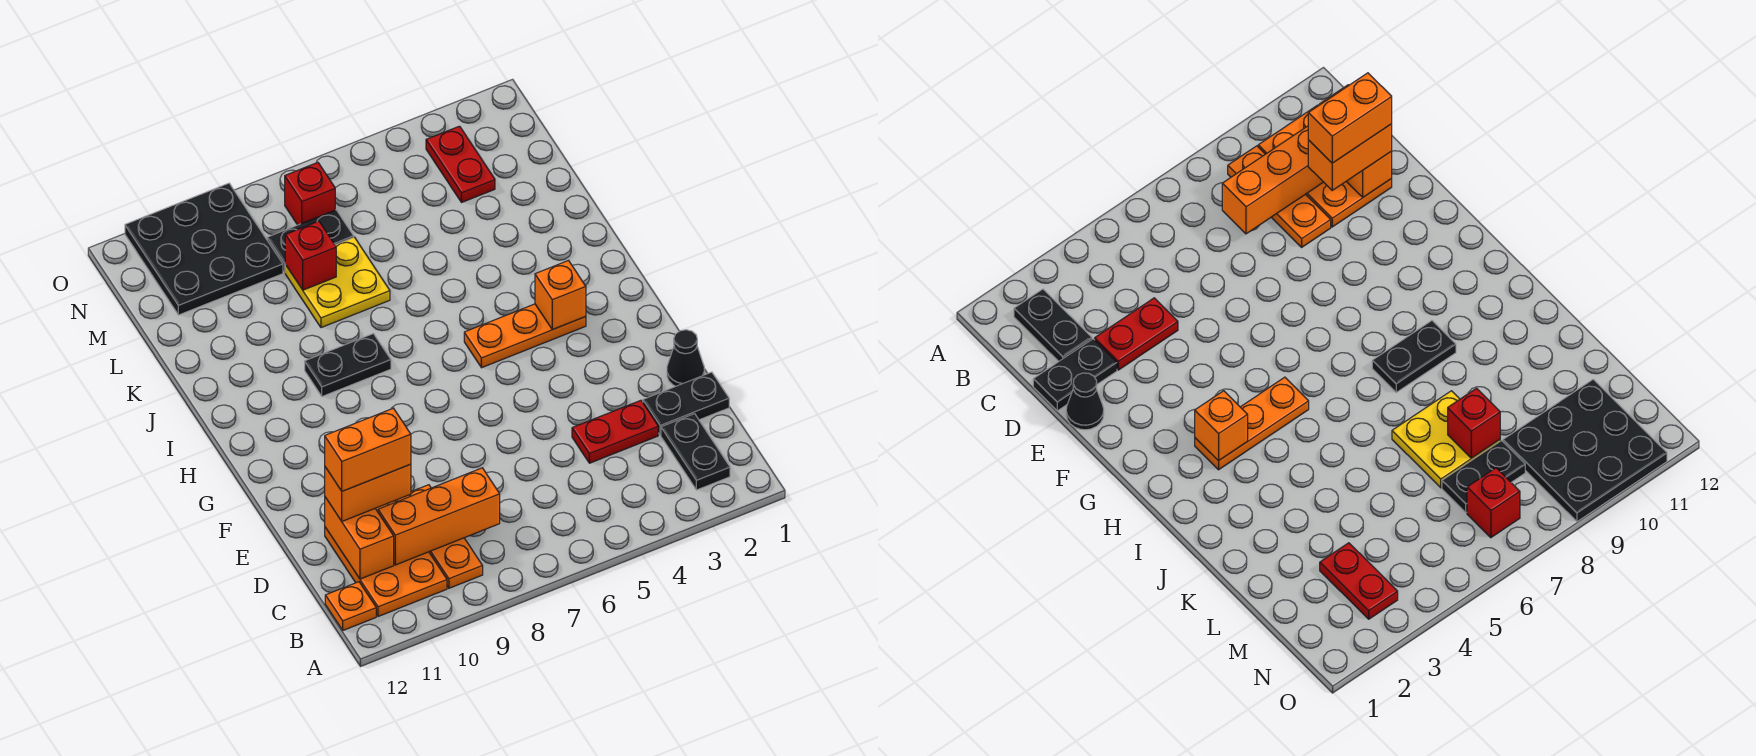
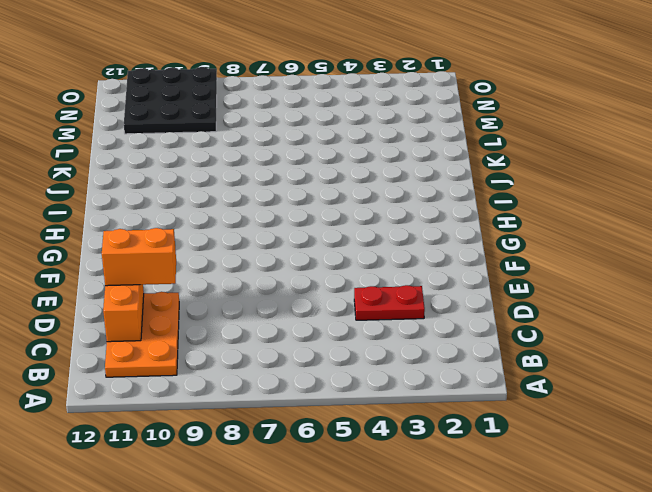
none -> black plate B2:C2 level 1
none -> orange plate B9:D9 level 1
none -> orange plate B12 level 1

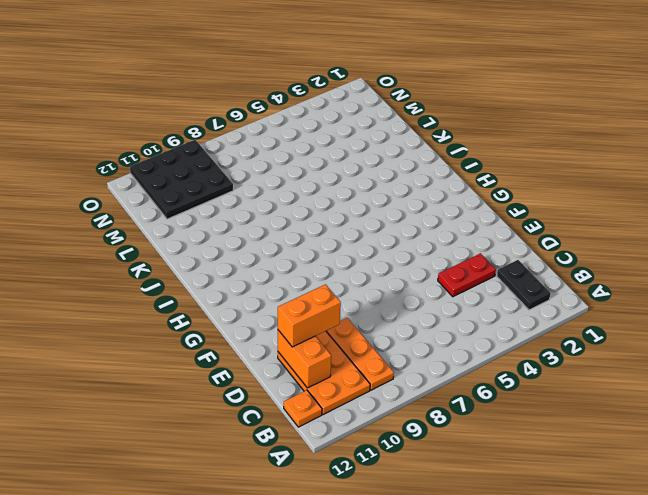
none -> black plate D1:D2 level 1
none -> black cone E1 level 1
none -> orange plate H3:H5 level 1

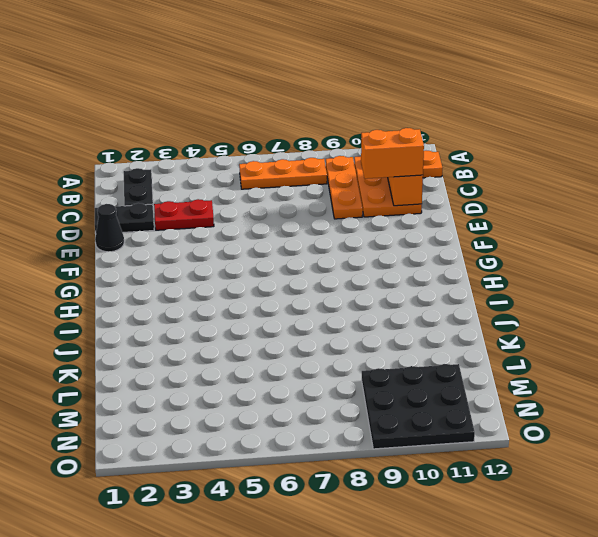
orange plate B6:B8 level 1 -> orange plate H3:H5 level 1
none -> black plate I8:I9 level 1
none -> yellow plate K7:L8 level 1
none -> red plate M3:N3 level 1

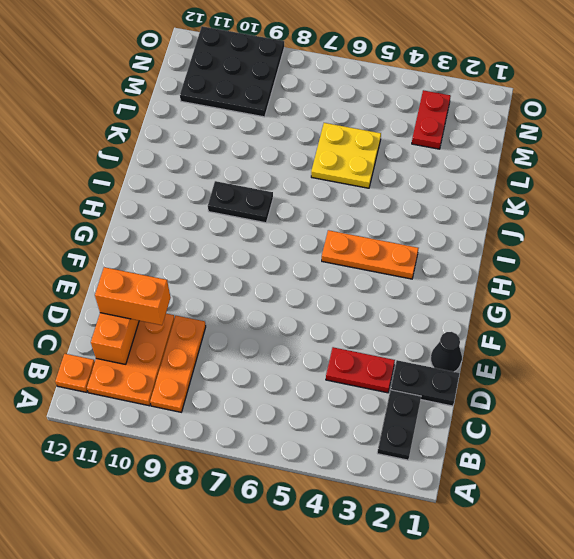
yellow plate K5:L6 level 1 -> yellow plate K7:L8 level 1
none -> black plate M7:M8 level 1
none -> red brick N7 level 1
none -> orange brick C8:C10 level 2

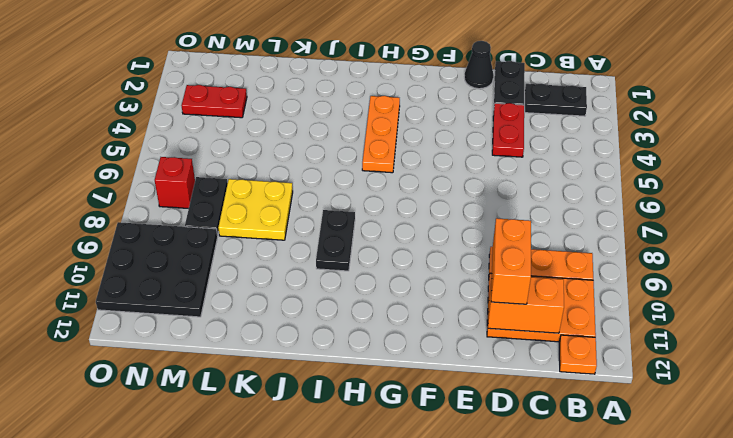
none -> orange brick C8:C10 level 2
none -> orange brick H3 level 2
none -> red brick L8 level 2

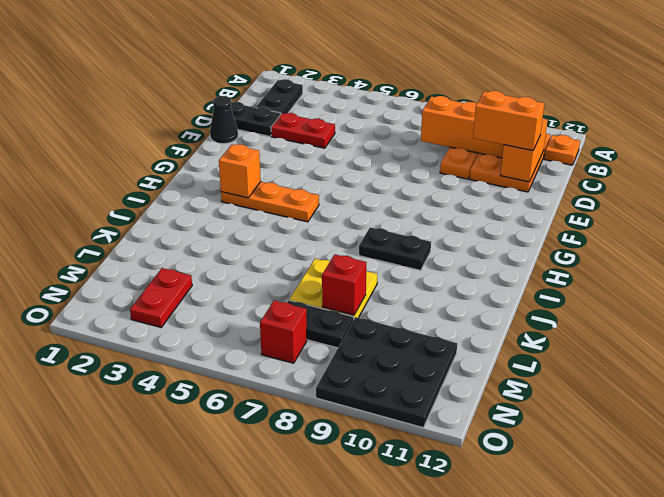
none -> orange brick D10:D11 level 4

